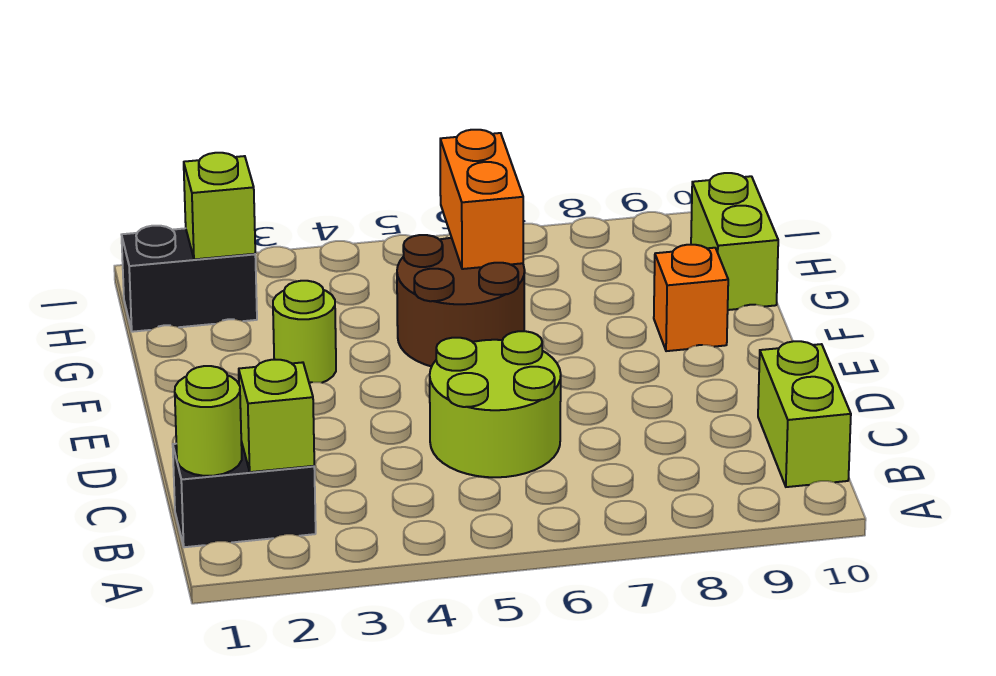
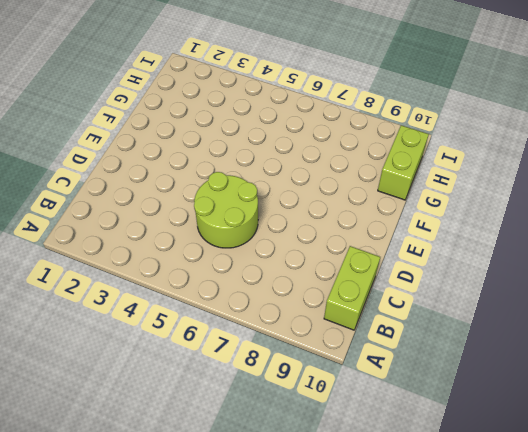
none -> black brick B1:B2 level 1
none -> lime round brick F3 level 1
none -> brown round brick F5:G6 level 1

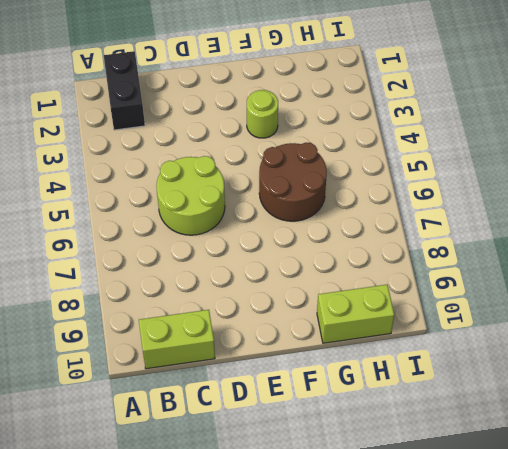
none -> orange brick F9 level 1
none -> black brick H1:H2 level 1
none -> lime round brick B1 level 2

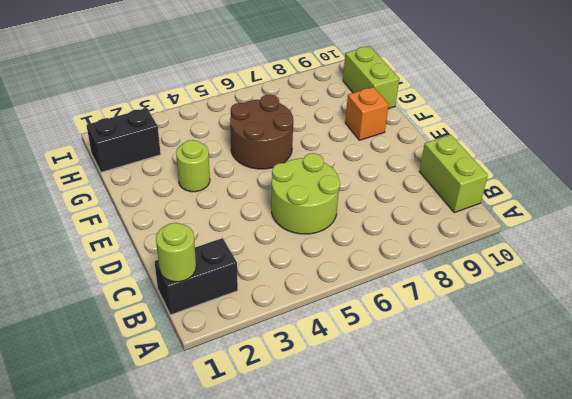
none -> lime brick B2 level 2
none -> orange brick G6:H6 level 2
none -> lime brick H2 level 2

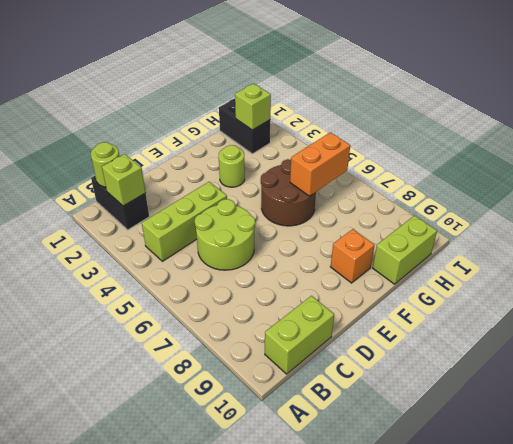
lime brick B4:D4 level 1 -> none

